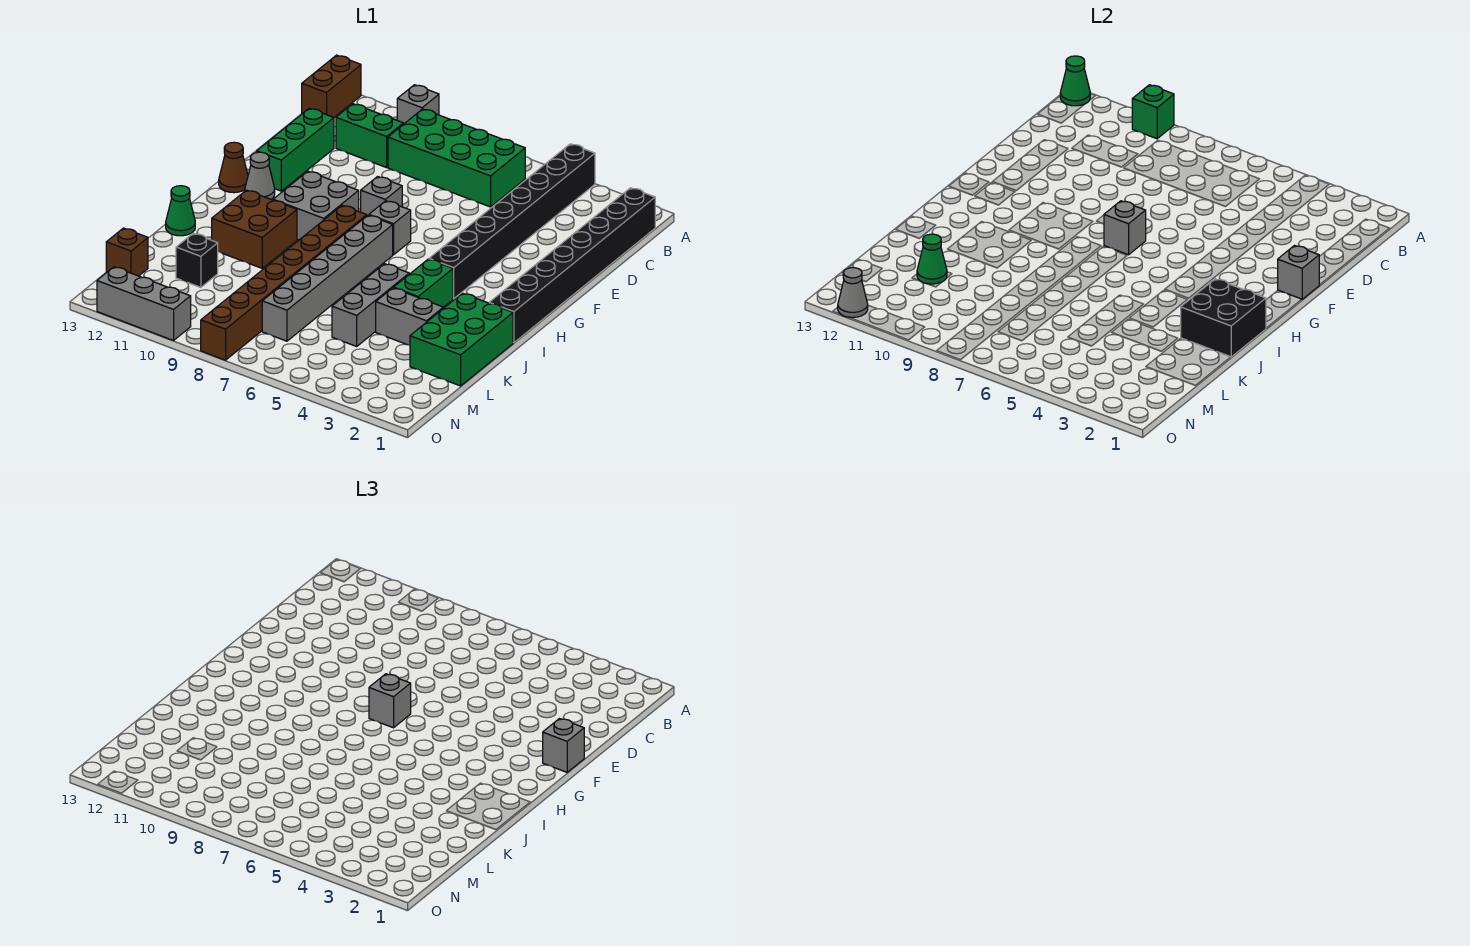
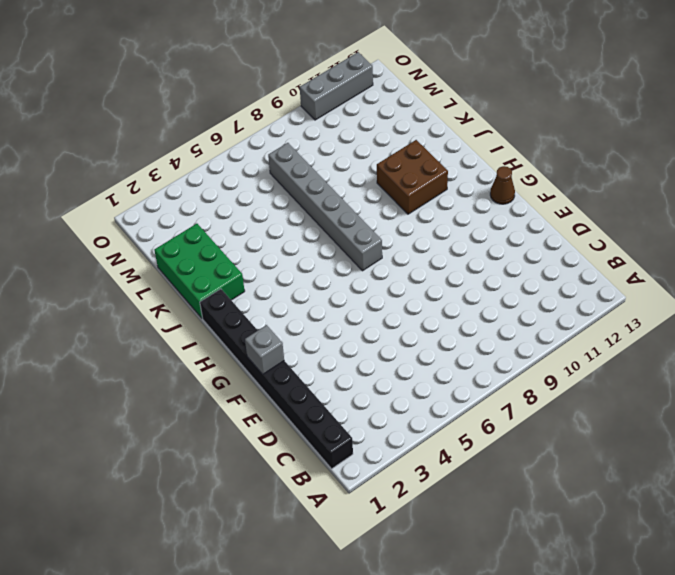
none -> black brick A4:H4 level 1
none -> grey brick A10 level 1
none -> brown brick A13:B13 level 1
none -> green brick B6:C9 level 1

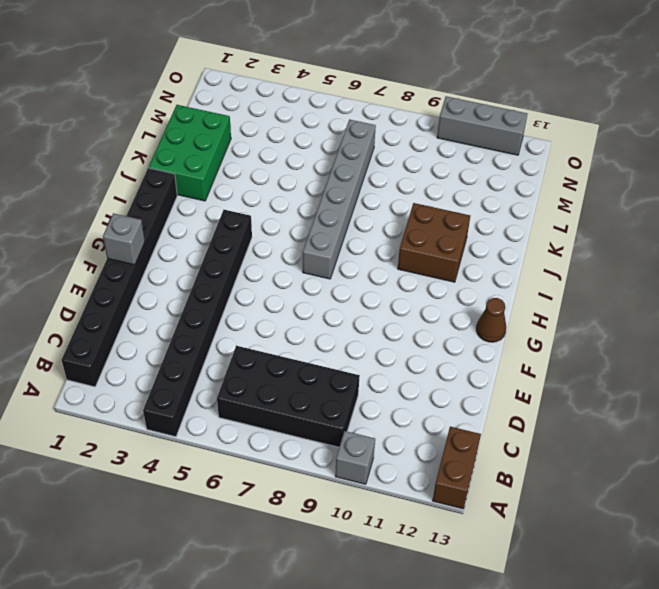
black brick B6:C9 level 1 -> green brick B6:C9 level 1
none -> green brick C10:C11 level 1
none -> green brick D12:F12 level 1
none -> grey brick F8 level 1
none -> grey brick G7 level 1

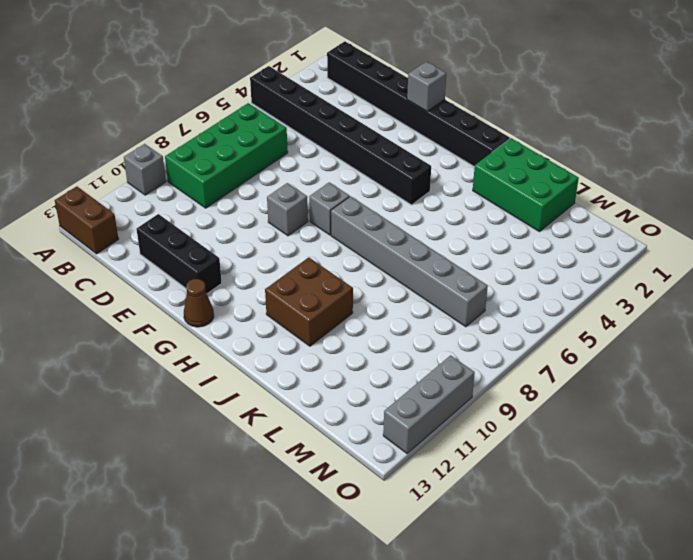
black brick D12:F12 level 1 -> green brick D12:F12 level 1
none -> green brick C10:C11 level 1
none -> grey brick G9:H10 level 1
none -> grey cone G12 level 1
none -> brown brick H8:O8 level 1

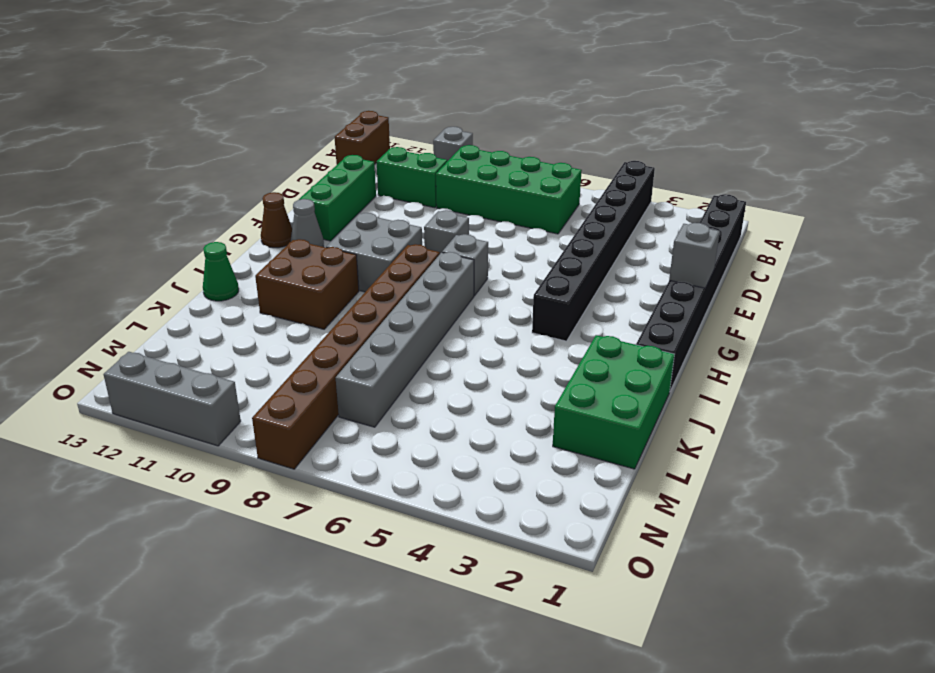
none -> green brick I4:J4 level 1
none -> grey brick J5:L5 level 1
none -> grey brick K3:K4 level 1
none -> black brick L11 level 1

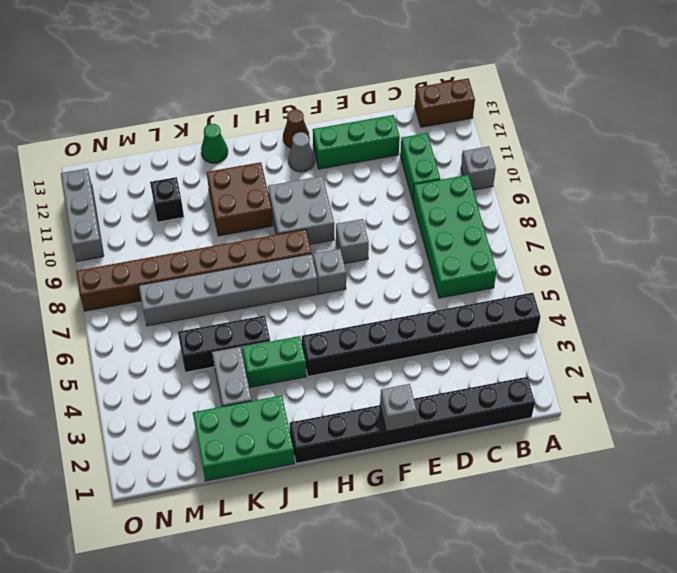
black brick J5:L5 level 1 -> grey brick J5:L5 level 1
none -> brown brick M13 level 1
none -> green brick A10 level 2
none -> green cone A13 level 2
none -> grey brick G7 level 2

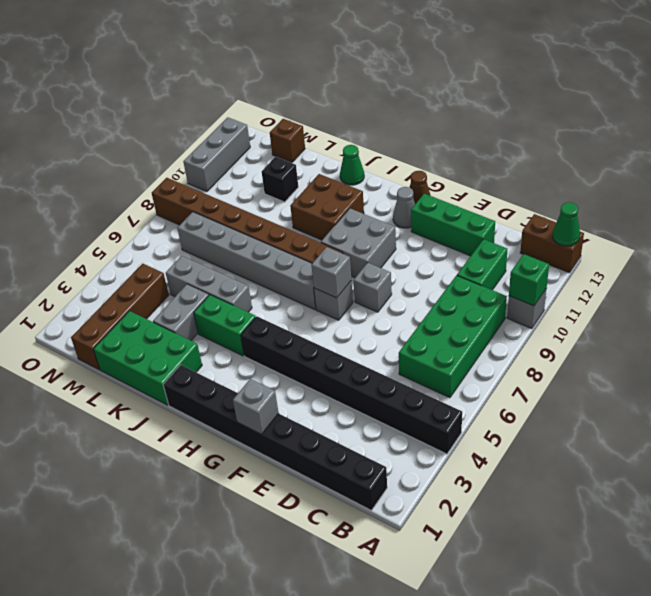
brown brick M1:M4 level 1 -> none
none -> black brick I1:J2 level 2
none -> green cone L11 level 2
none -> grey cone O12 level 2
none -> grey brick F1 level 3

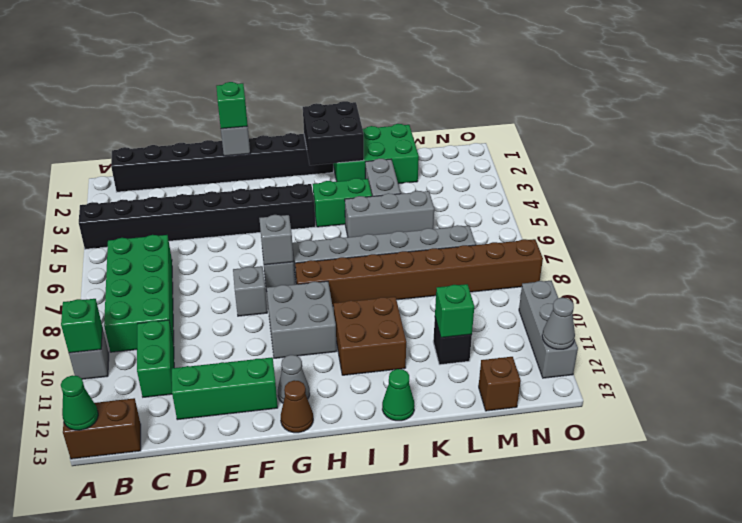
green brick F1 level 3 -> grey brick F1 level 3
green brick L11 level 2 -> green cone L11 level 2
none -> grey brick G7 level 3

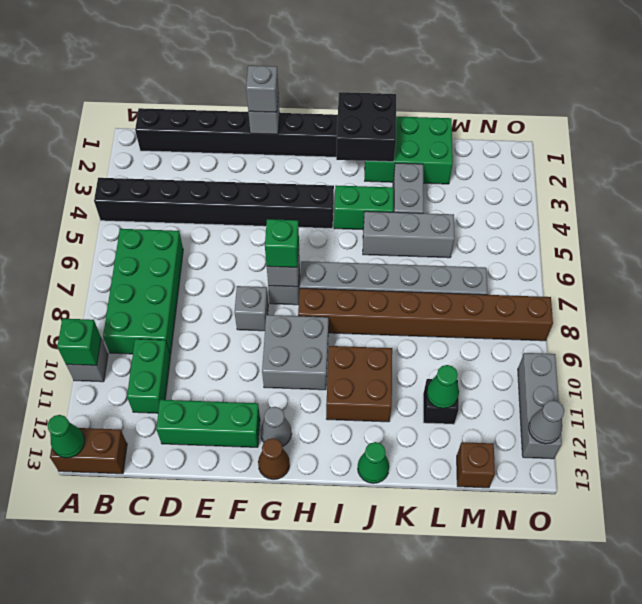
green brick G7 level 3 -> grey brick G7 level 3

